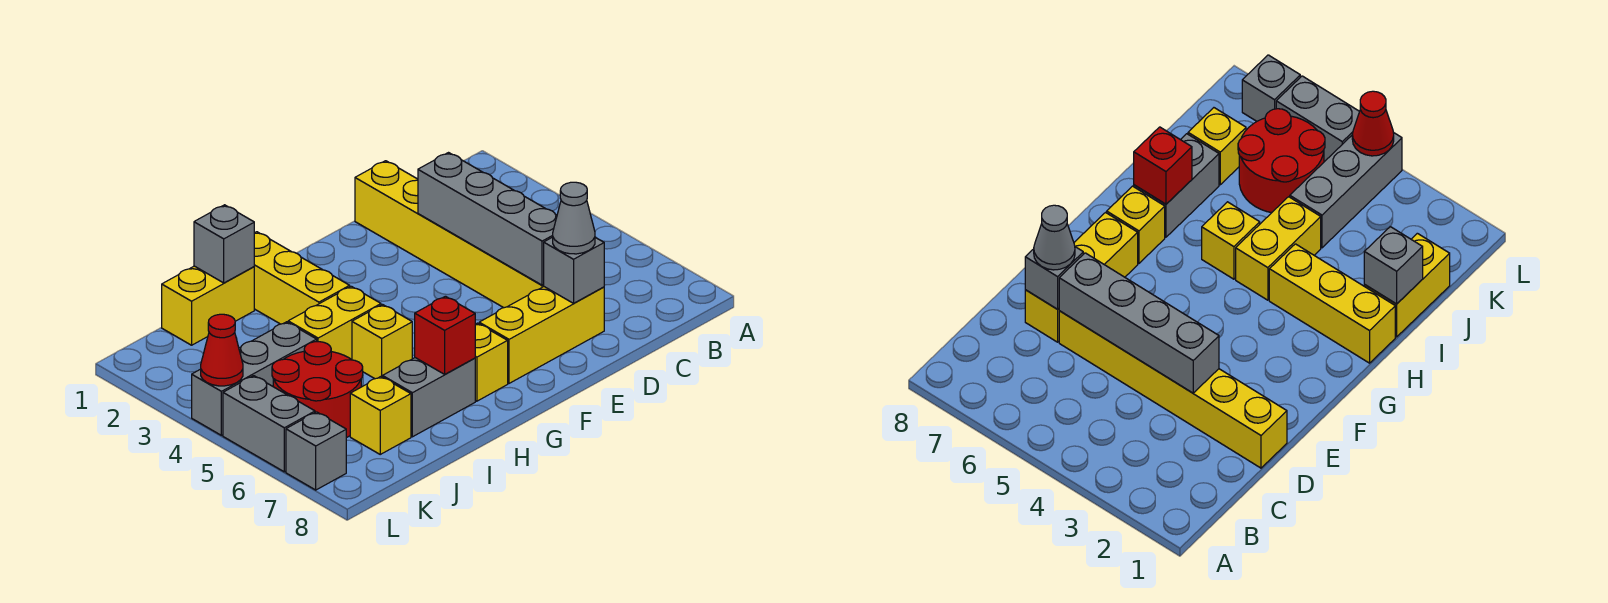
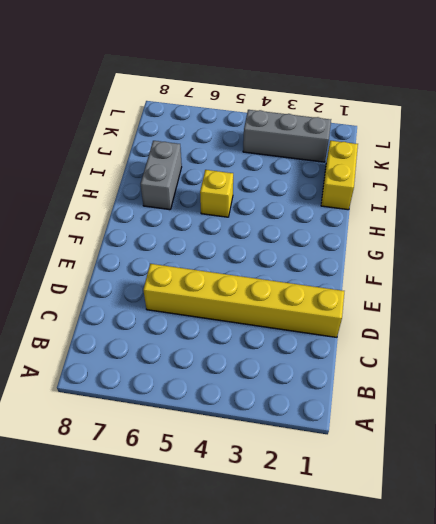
grey brick K2:K4 level 1 -> grey brick J4:L4 level 1
none -> yellow brick D7:F7 level 1
none -> yellow brick G7 level 1
none -> yellow brick H1:H3 level 1

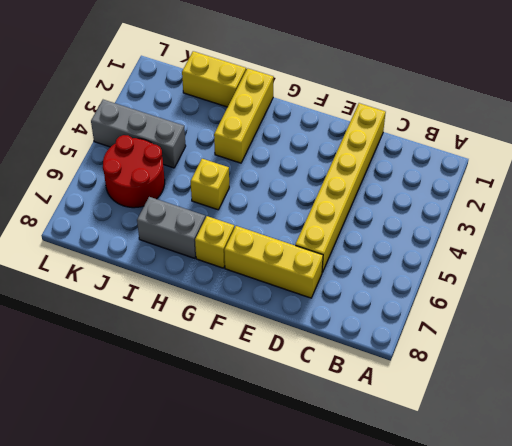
none -> yellow brick H4:I4 level 1
none -> yellow brick J7 level 1
none -> grey brick L5:L6 level 1

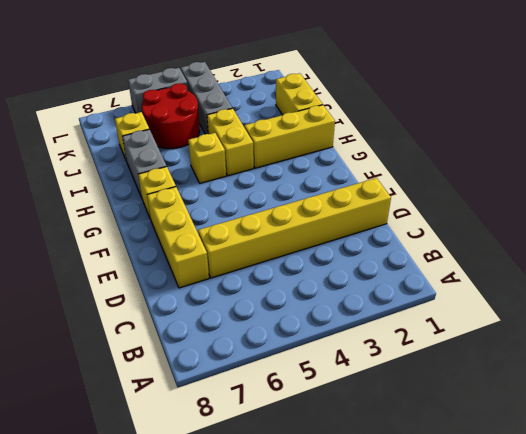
none -> grey brick L7 level 1
none -> grey brick D3:D6 level 2
none -> grey brick D7 level 2

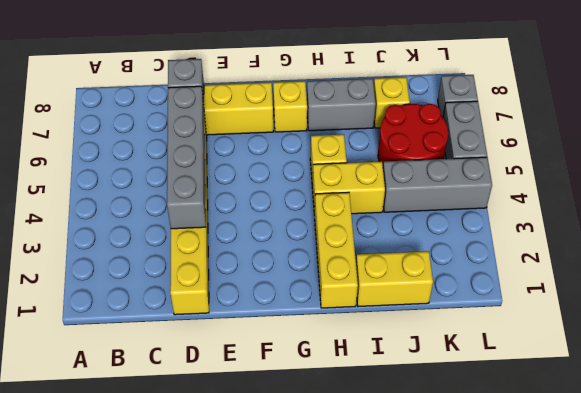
none -> red brick H7 level 2
none -> grey brick I1 level 2
none -> red cone L4 level 2

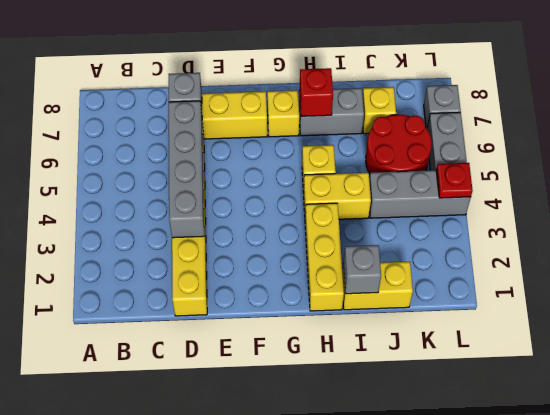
red plate L4 level 2 -> red cone L4 level 2
none -> grey cone D7 level 3

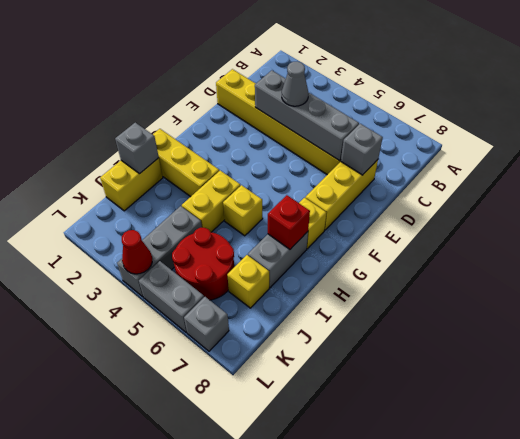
grey cone D4 level 3 -> grey cone D7 level 3

